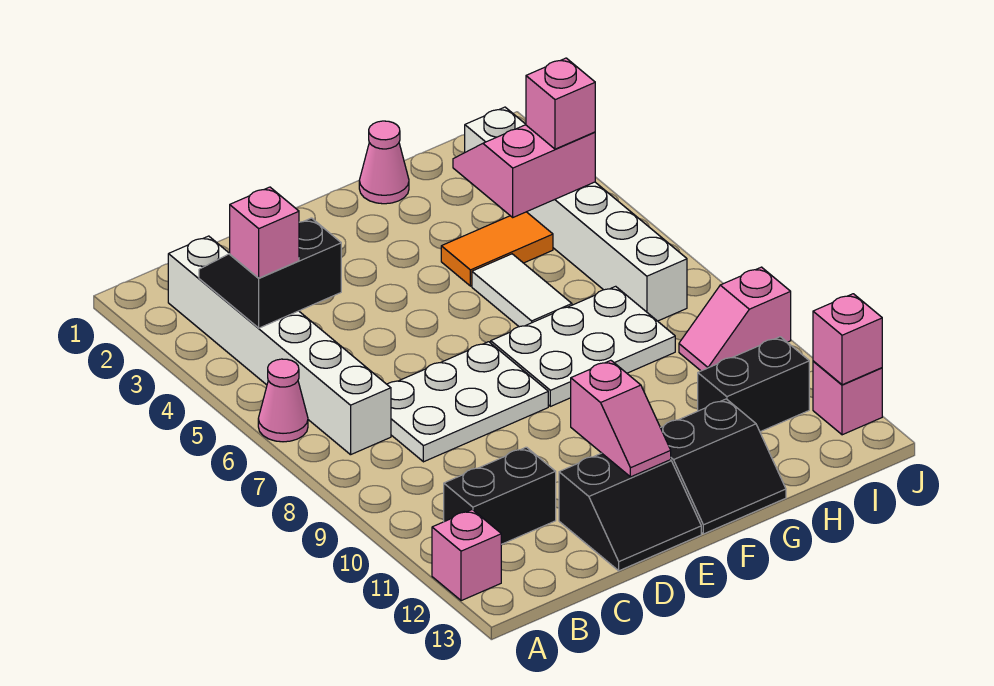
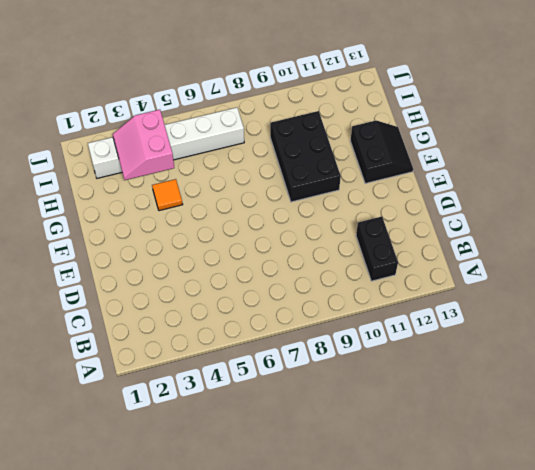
black brick F9:H10 level 1 -> none
orange tile G4 level 1 -> orange tile G4:H4 level 1
none -> pink cone A6 level 1
none -> pink brick A12 level 1
none -> white brick B2:B7 level 1

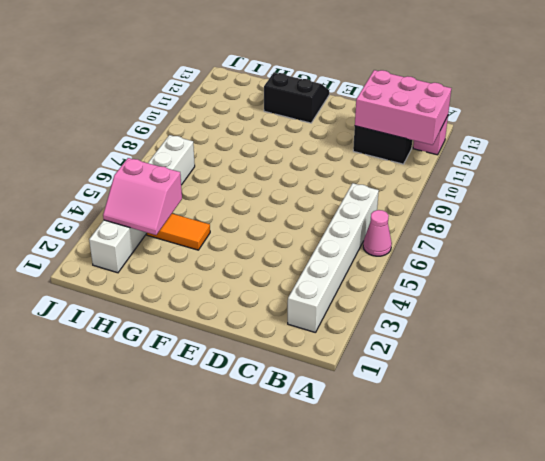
pink brick A11:C12 level 2 -> none
none -> white plate C7:E8 level 1
none -> black slope D12:E13 level 1 top 12
none -> white plate F7:H8 level 1

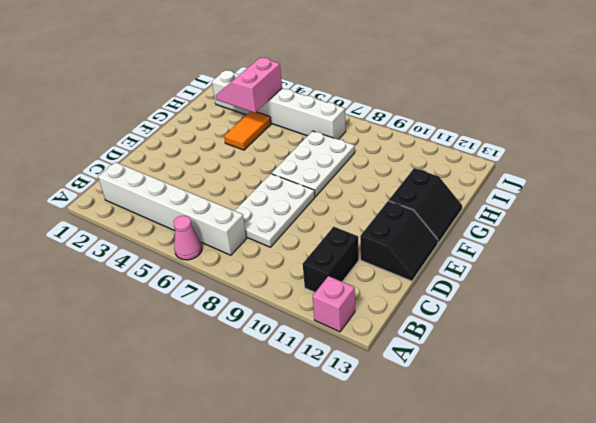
none -> pink cone G1 level 1
none -> white tile G5:G6 level 1
none -> black brick H11:I11 level 1

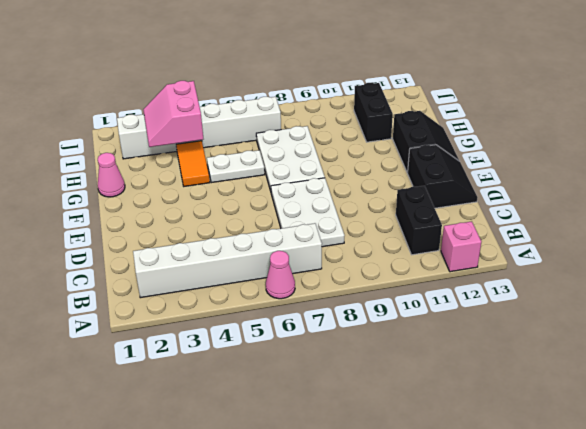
white plate G5:G6 level 1 -> white tile G5:G6 level 1
none -> pink slope I9:J9 level 1 top J
none -> pink brick J12 level 1
none -> black slope B3:C4 level 2 top 4

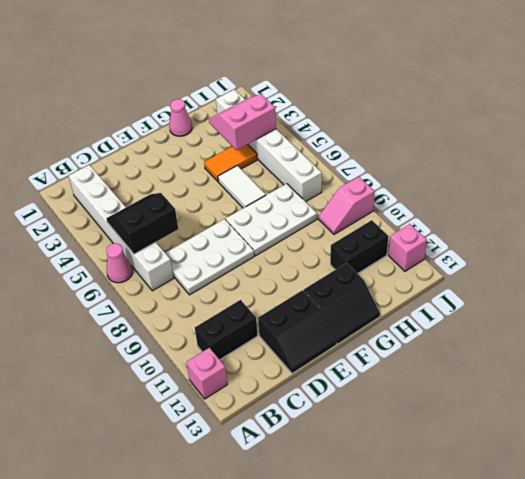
black slope B5:C6 level 2 top 6 -> black slope B3:C4 level 2 top 4
none -> pink slope E11:E12 level 2 top 11
none -> pink brick J12 level 2
none -> pink brick B4 level 3

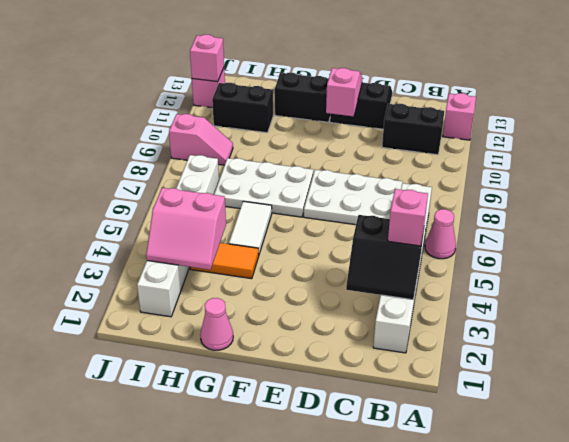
none -> pink brick I4 level 3

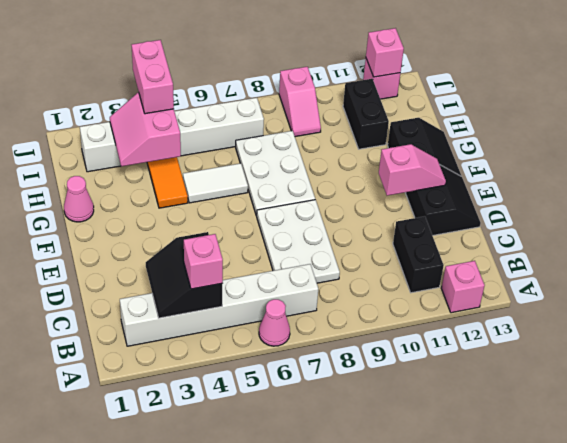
pink brick I4:J4 level 3 -> pink brick I4 level 3

